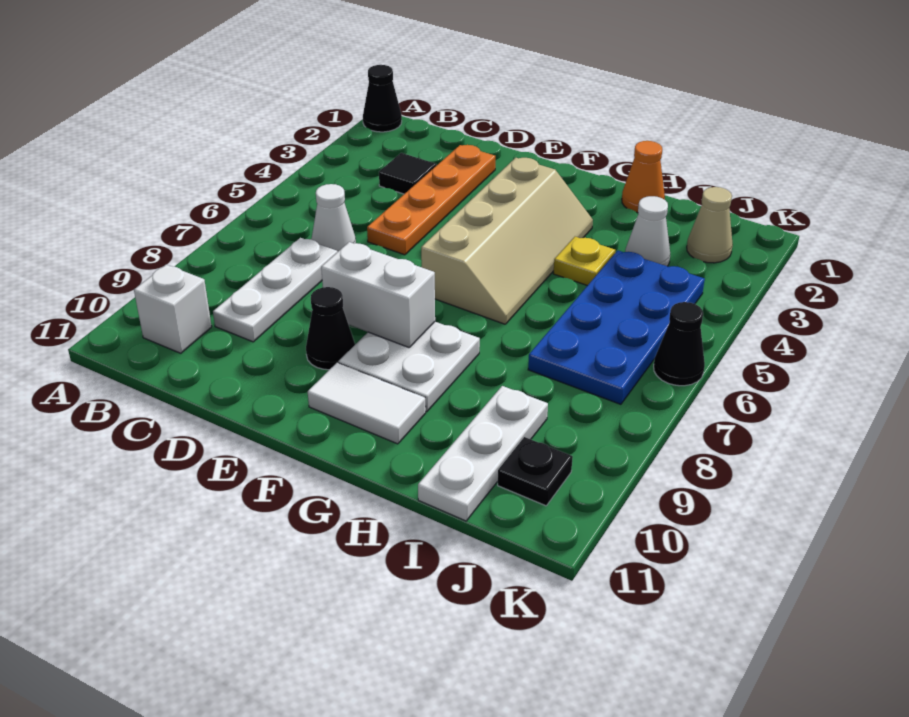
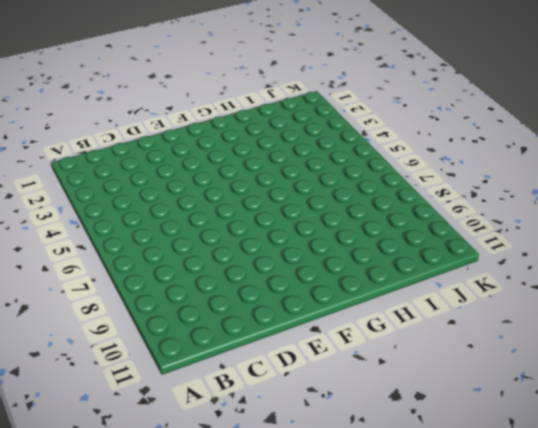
none -> black cone A1 level 1
none -> white brick B10 level 1
none -> black tile C3 level 1

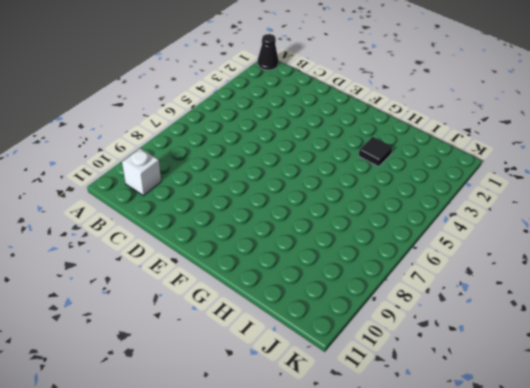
black tile H3 level 1 -> black tile C3 level 1
none -> white cone C6 level 1
none -> white plate C7:C9 level 1
none -> orange plate D2:D5 level 1

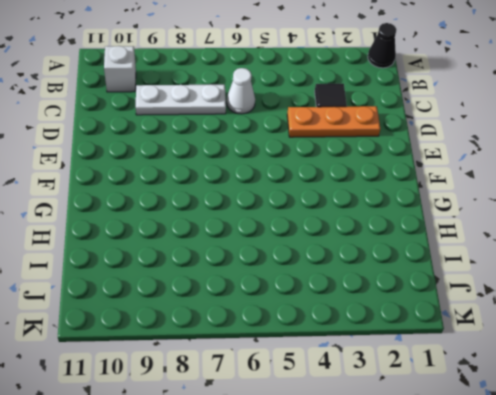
orange plate D2:D4 level 1 -> orange plate D2:D5 level 1
none -> black cone E9 level 1
none -> tan slope F3:G6 level 1 top F
none -> white plate F8:G9 level 1

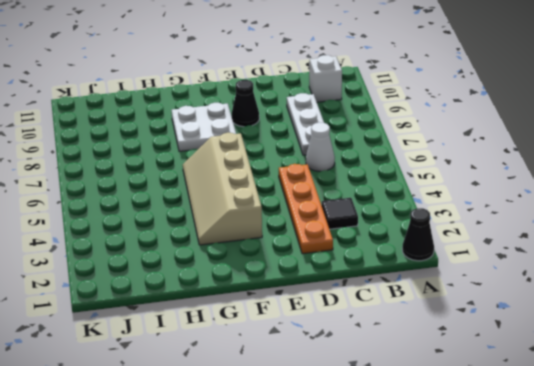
none -> white tile F10:G10 level 1
none -> orange cone H1 level 1
none -> yellow plate H4 level 1

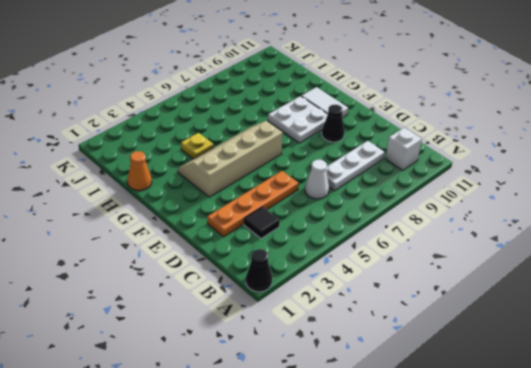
none -> white cone I3 level 1
none -> blue plate I4:J7 level 1
none -> white plate I9:I11 level 1

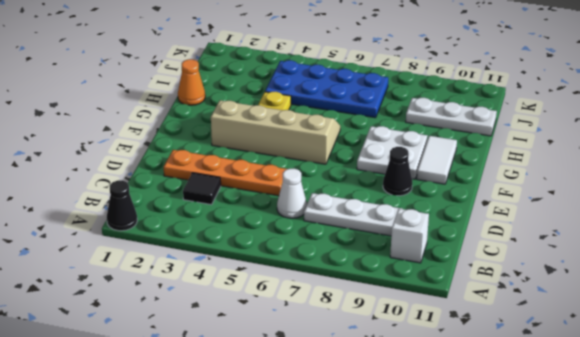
none -> white cone I3 level 1
none -> tan cone J2 level 1
none -> black plate J10 level 1

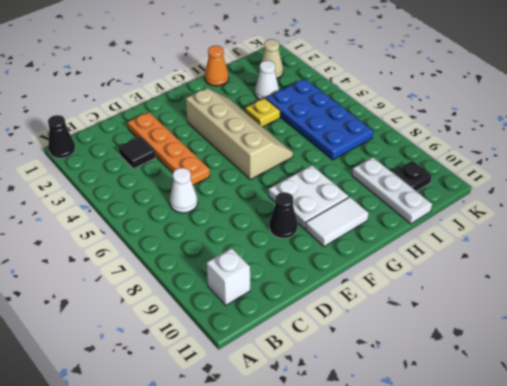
none -> white plate C7:C9 level 1
none -> black cone K6 level 1
none -> white brick E8:F8 level 2

